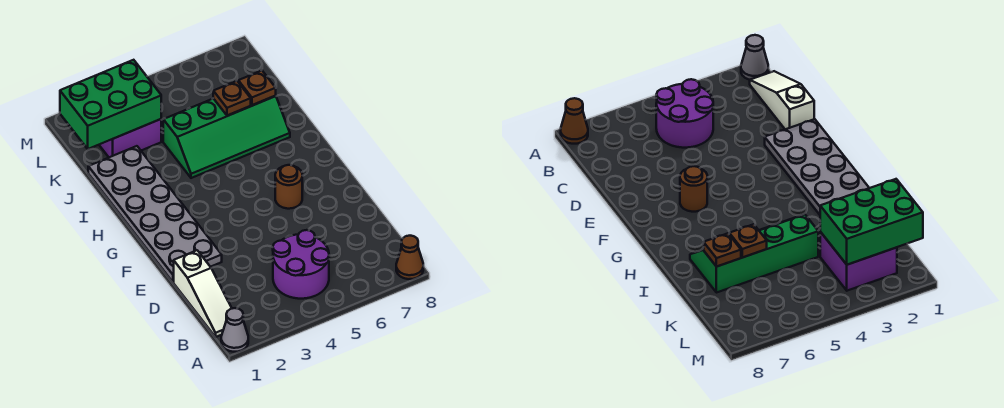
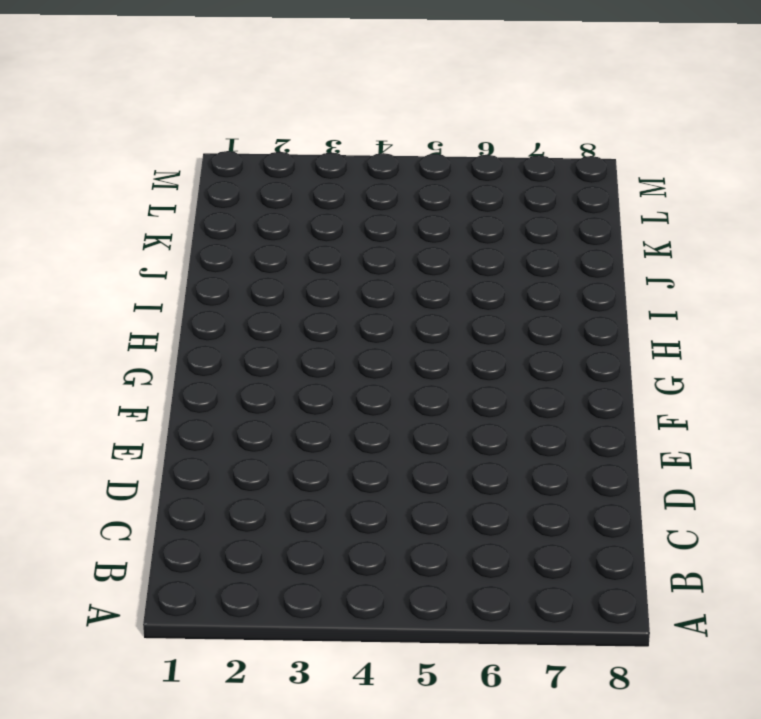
none -> grey cone A1 level 1
none -> brown cone A8 level 1

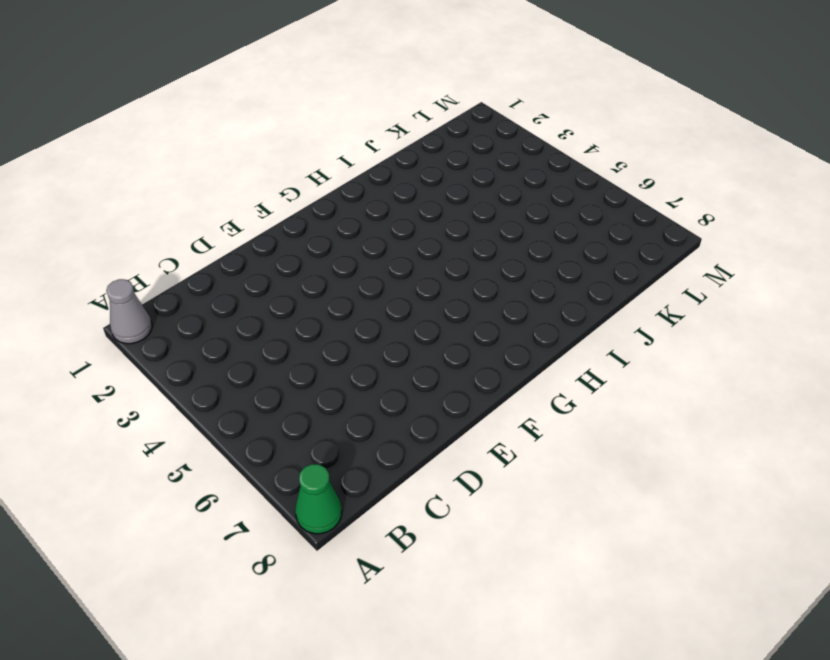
green cone A8 level 1 -> brown cone A8 level 1
none -> white slope B1:D1 level 1 top D
none -> purple round brick B4:C5 level 1

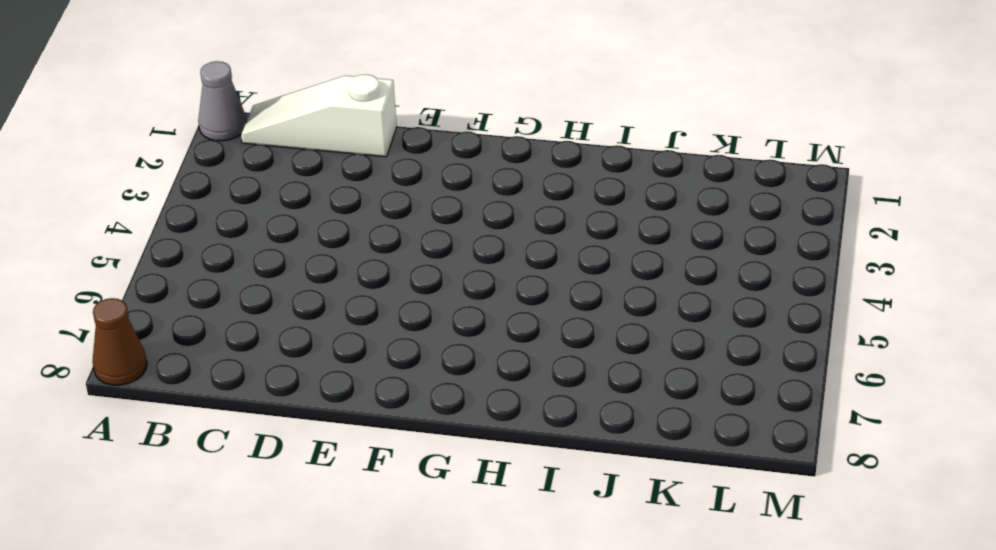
none -> purple round brick B4:C5 level 1
none -> grey plate E1:J2 level 1

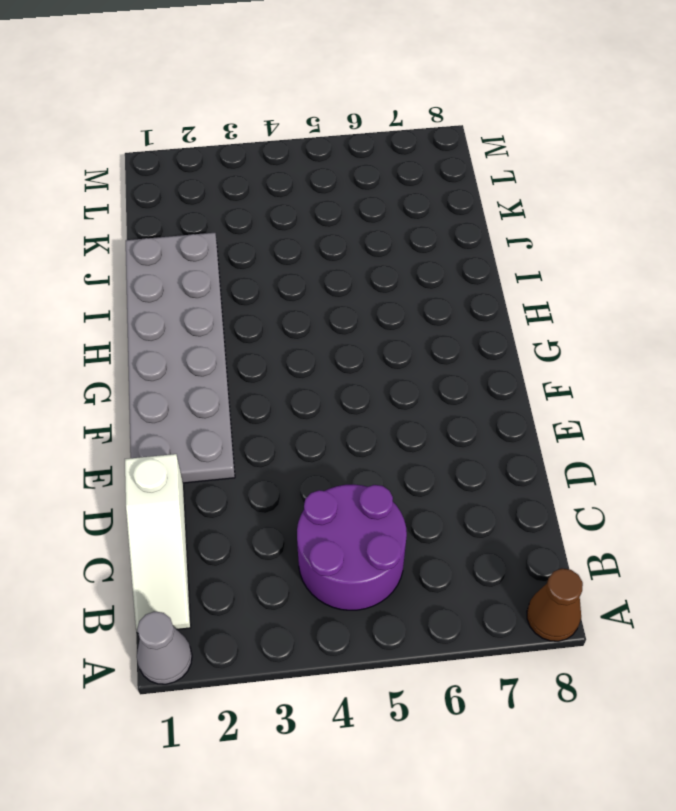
none -> brown round brick F6 level 1
none -> green slope I4:J7 level 1 top J

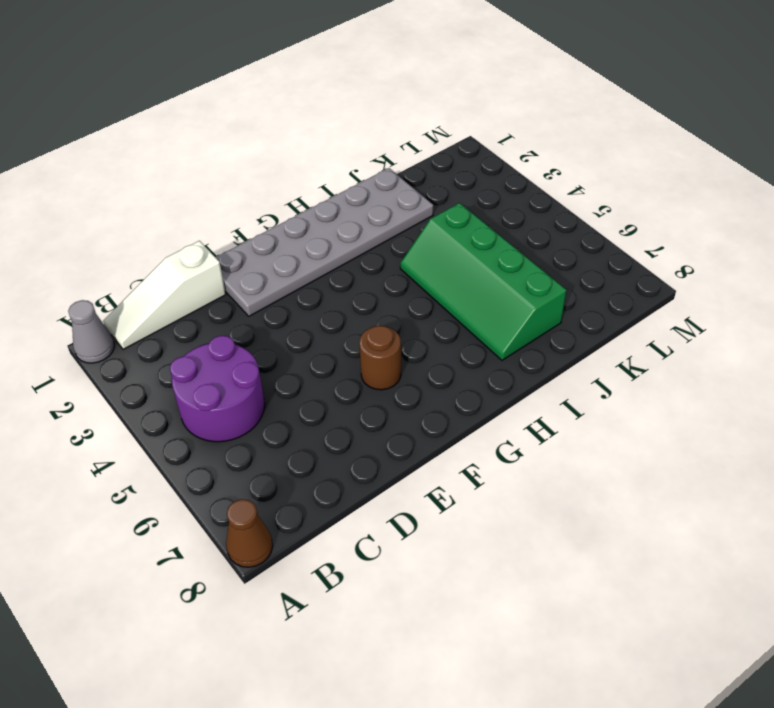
none -> purple brick K2:L3 level 1
none -> brown plate J6 level 2

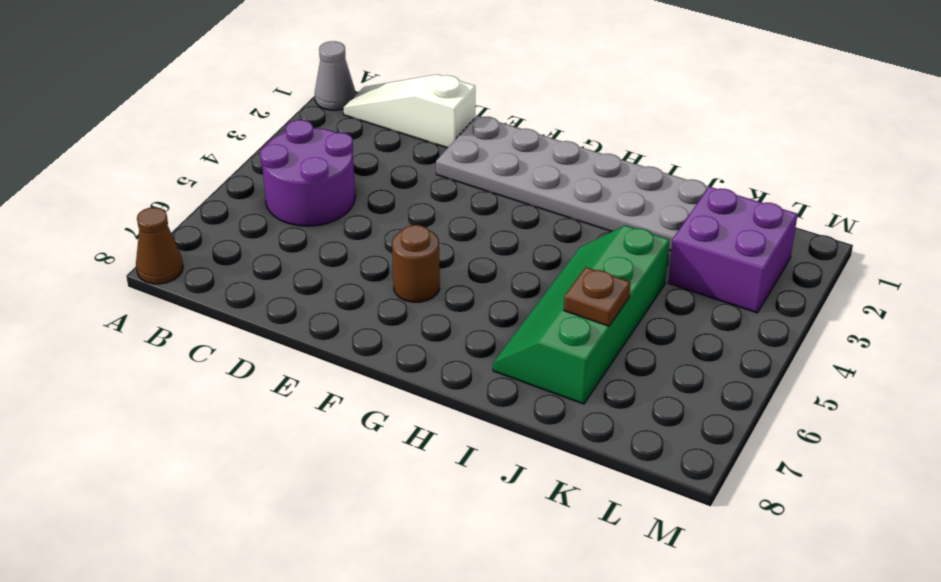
none -> brown plate J7 level 2
none -> green brick K1:L3 level 2

